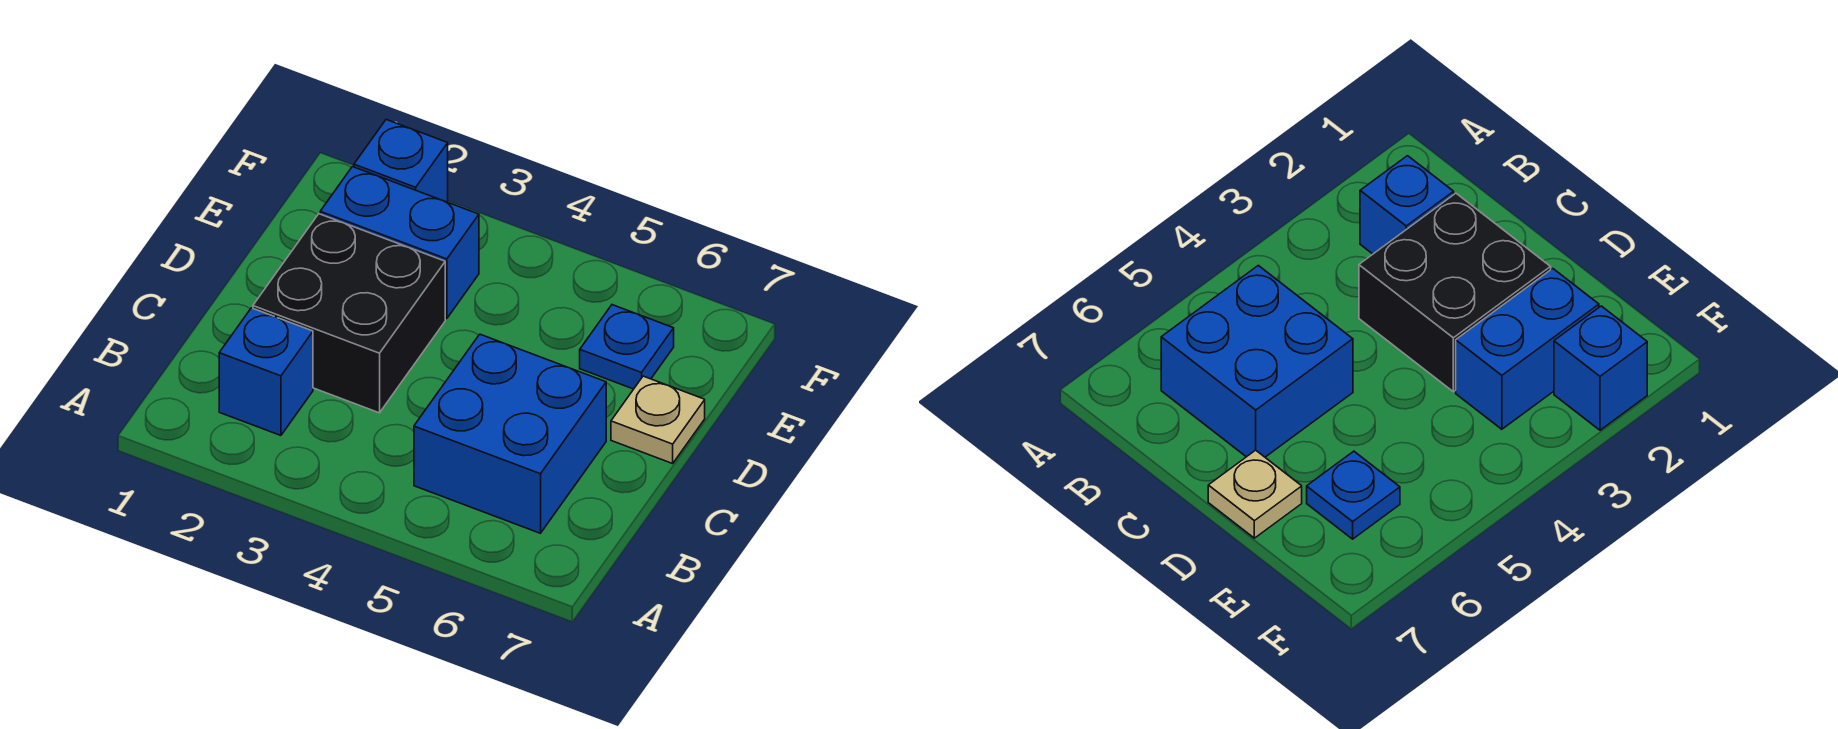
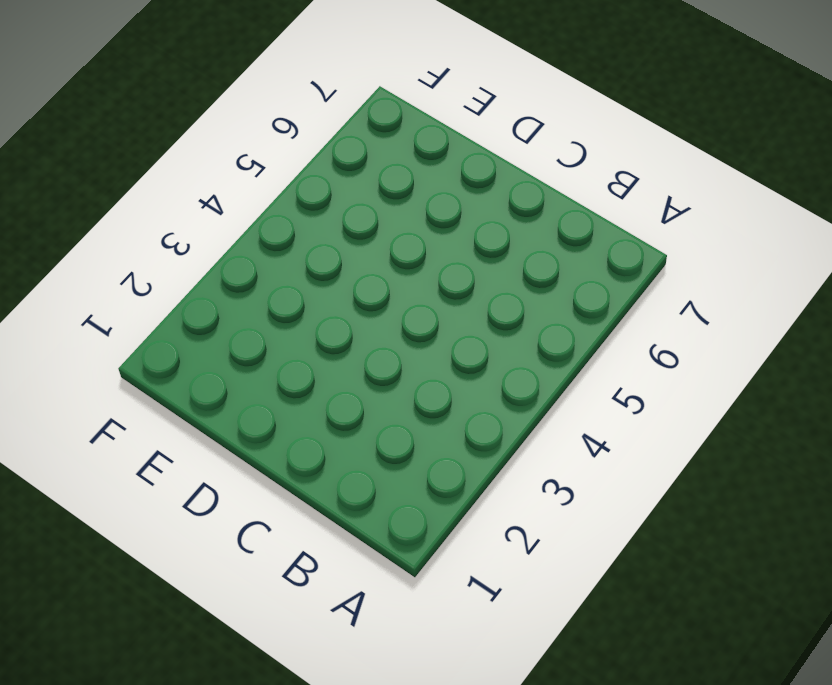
none -> blue brick B2 level 1
none -> blue brick B5:C6 level 1

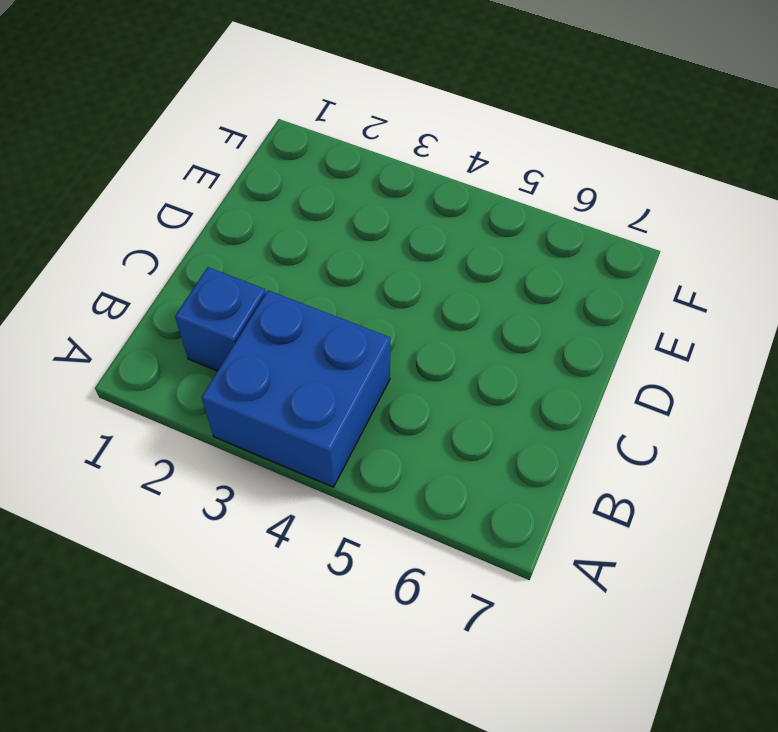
blue brick A3:B4 level 1 -> blue brick B5:C6 level 1
none -> black brick C2:D3 level 1
none -> tan plate D7 level 1

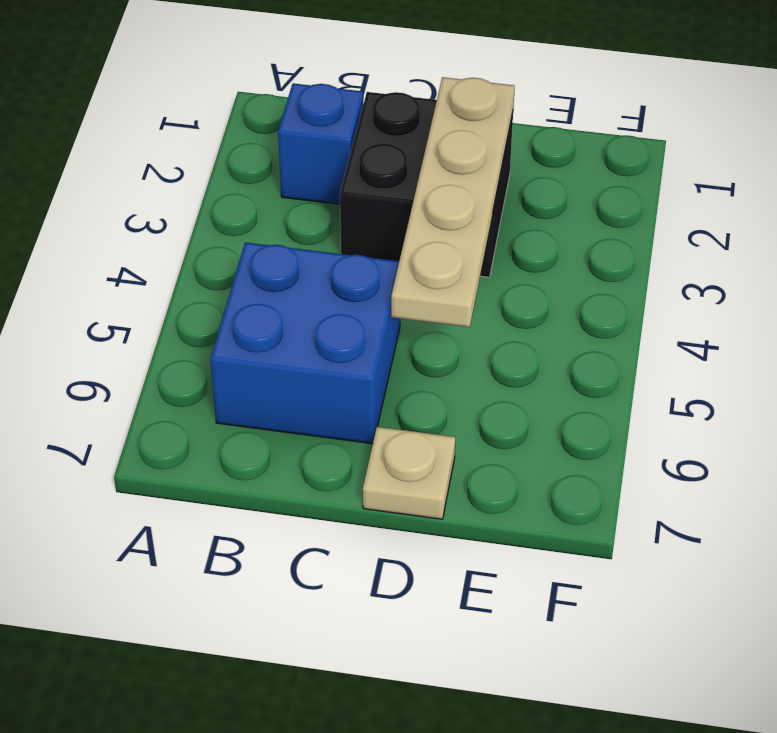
tan plate D2:D5 level 2 -> none
none -> blue brick E2:E3 level 1
none -> blue plate E6 level 1

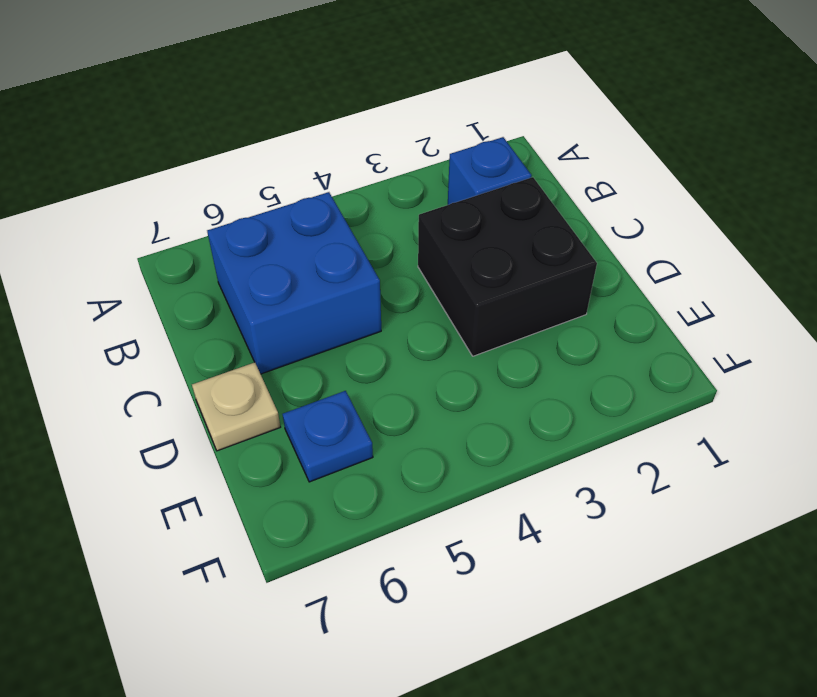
none -> blue brick E2:E3 level 1
none -> blue brick F2 level 1

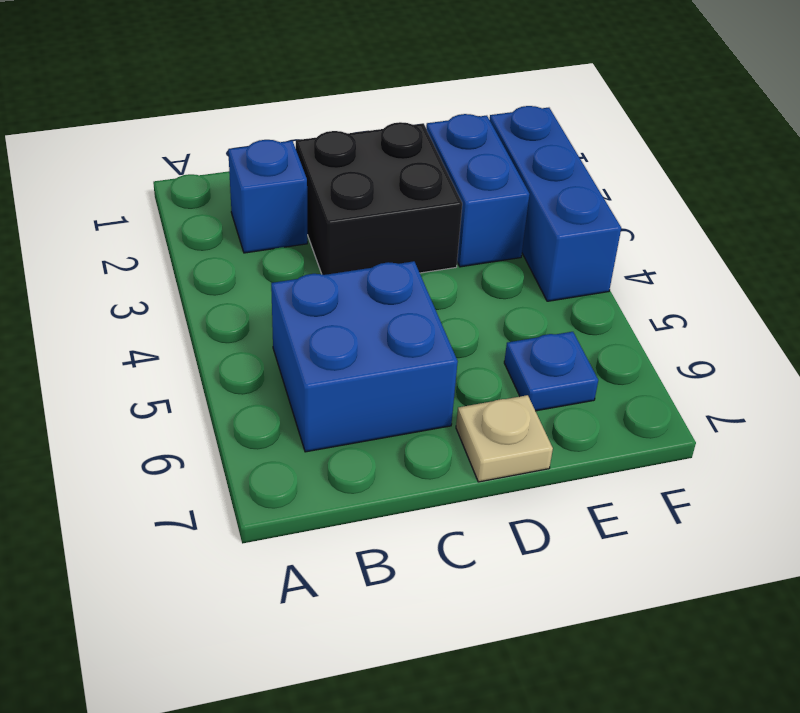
blue brick F2:F4 level 1 -> blue brick F2 level 1

